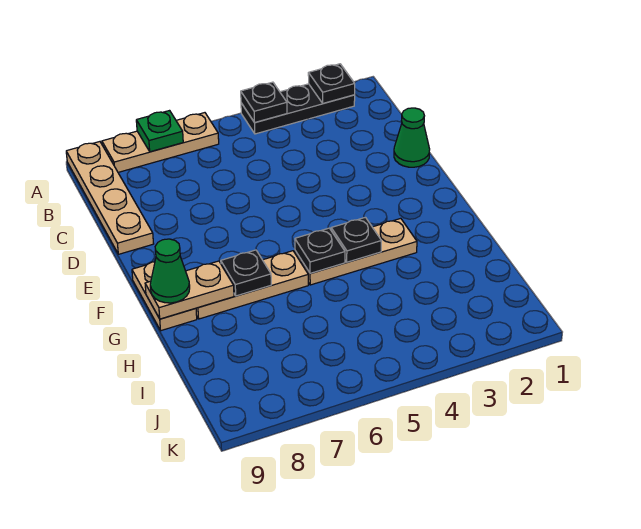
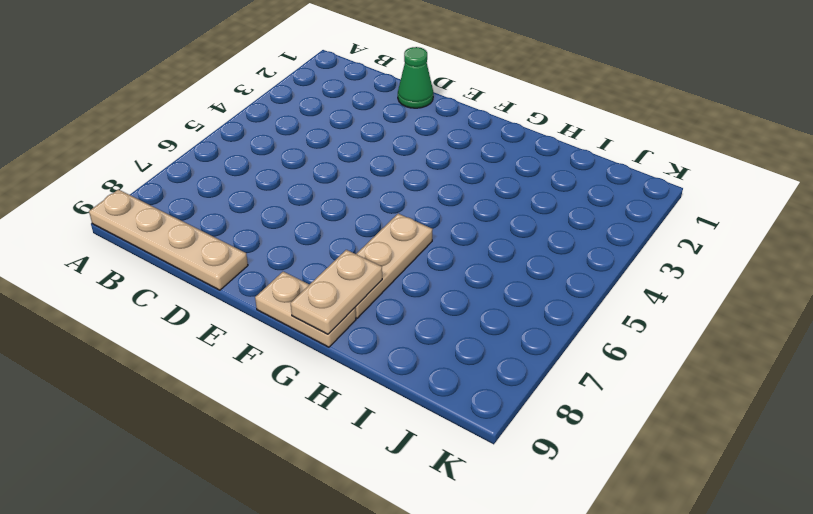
none -> black plate A2:A4 level 1
none -> tan plate A6:A8 level 1
none -> tan plate G3:G5 level 1

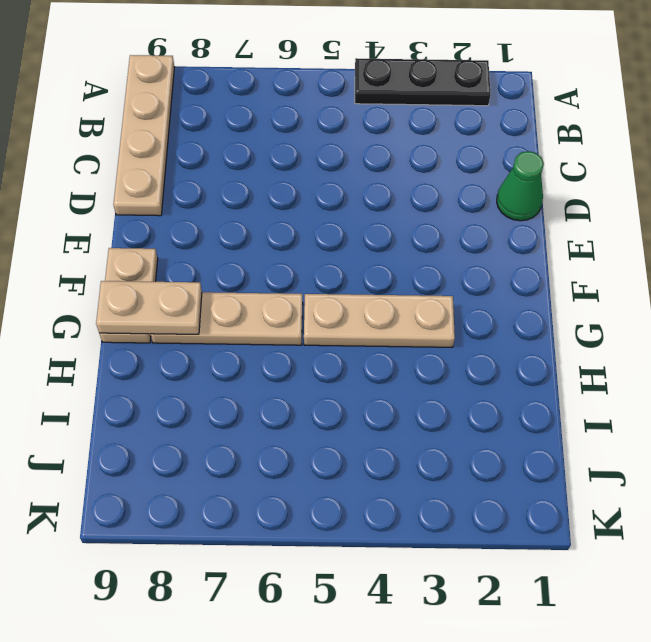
none -> tan plate A6:A8 level 1
none -> black plate A2 level 2
none -> black plate A4 level 2

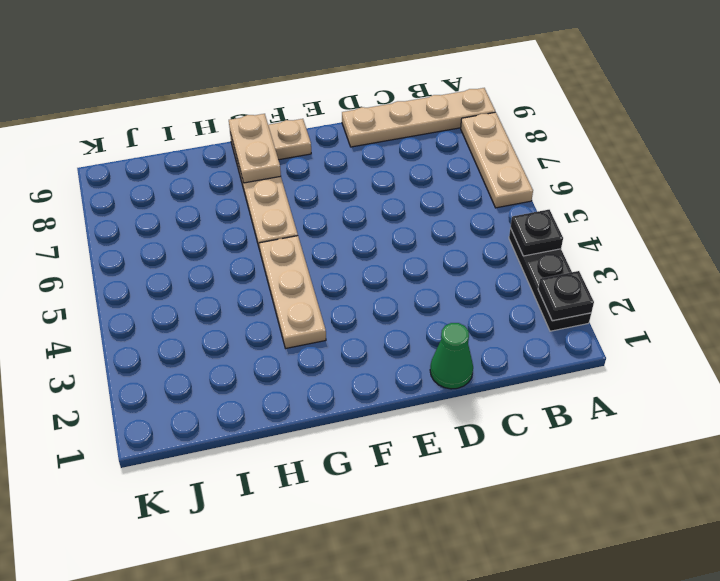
none -> green plate A7 level 2
none -> black plate G4 level 2
none -> black plate G5 level 2

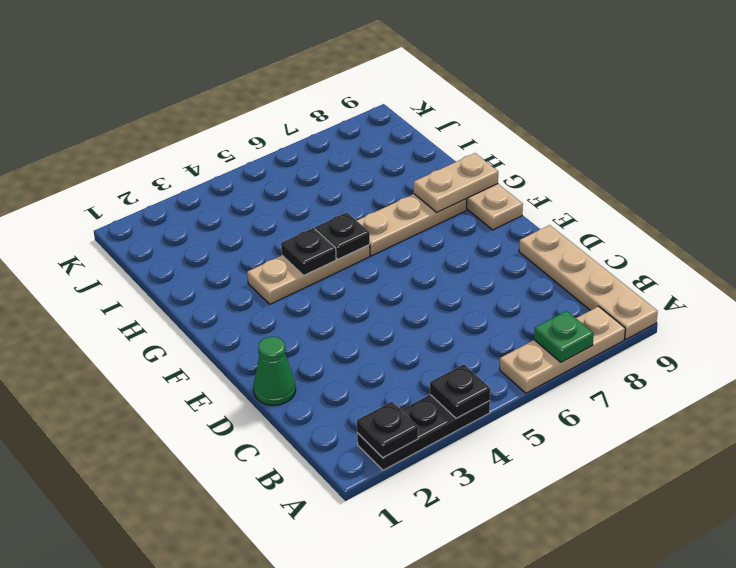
none -> black plate G7 level 2
none -> green cone G9 level 3

